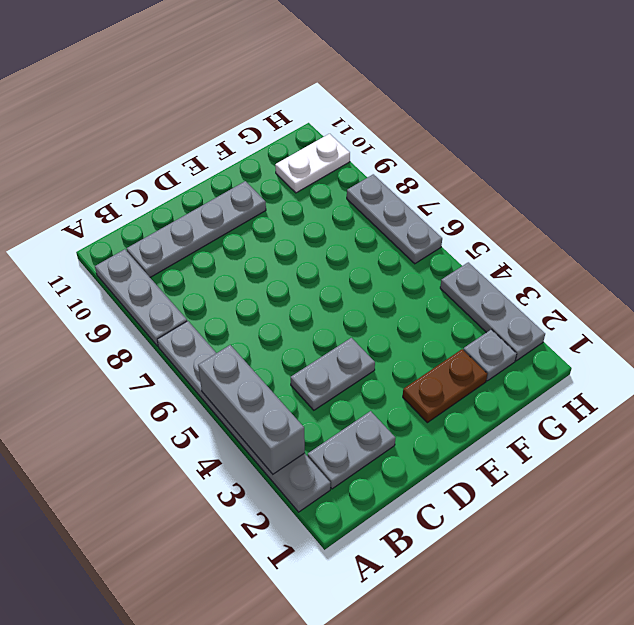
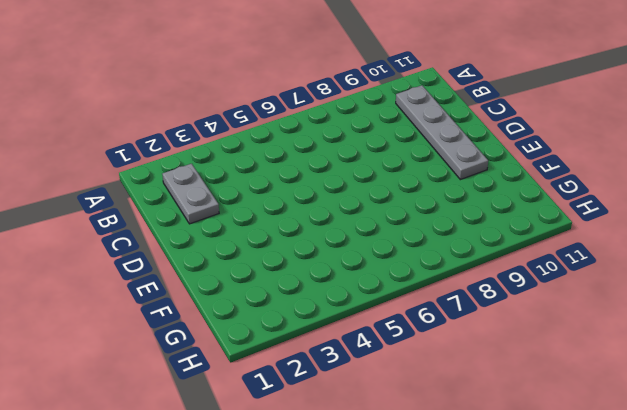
none -> grey plate A2:A7 level 1
none -> grey plate A8:A10 level 1

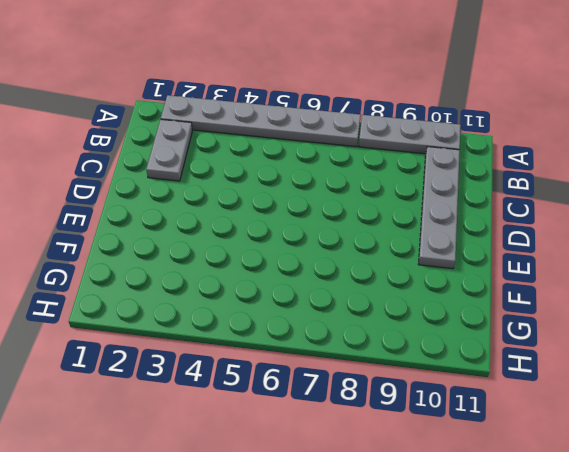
none -> grey plate C4:D4 level 1
none -> brown plate E2:F2 level 1

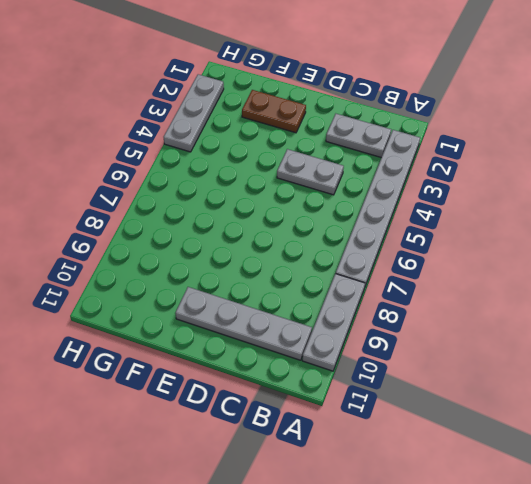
none -> grey plate G2 level 1
none -> white plate G10:H10 level 1

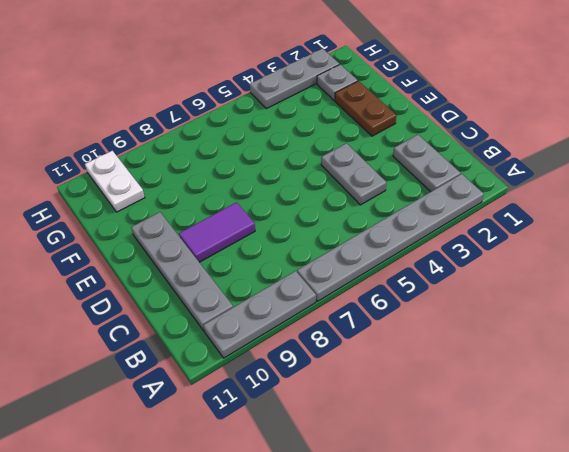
purple tile D8:D9 level 1 -> none
none -> grey plate H6:H8 level 1
none -> grey brick A3:A5 level 2

